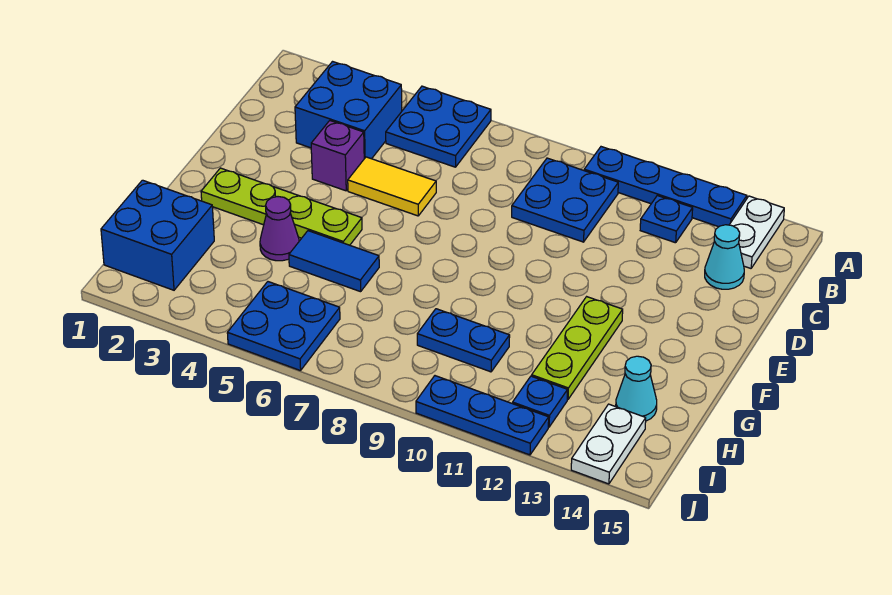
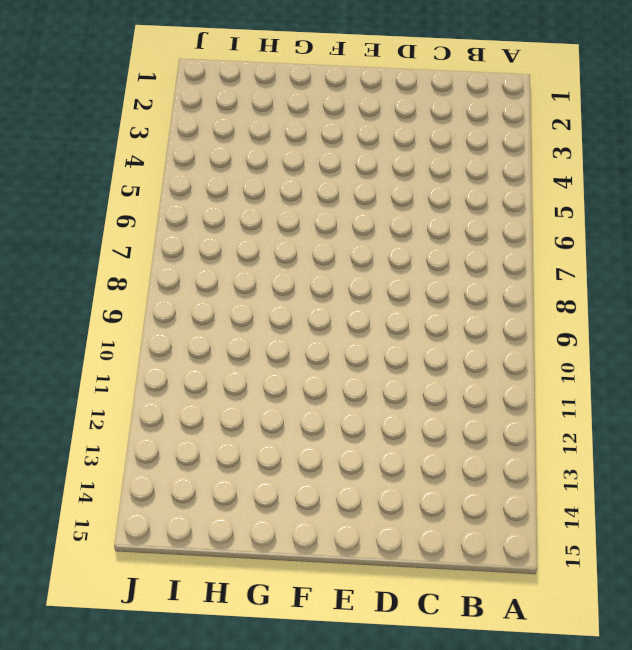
none -> blue plate A5:B6 level 1
none -> blue plate A10:A13 level 1
none -> white plate A14:B14 level 1

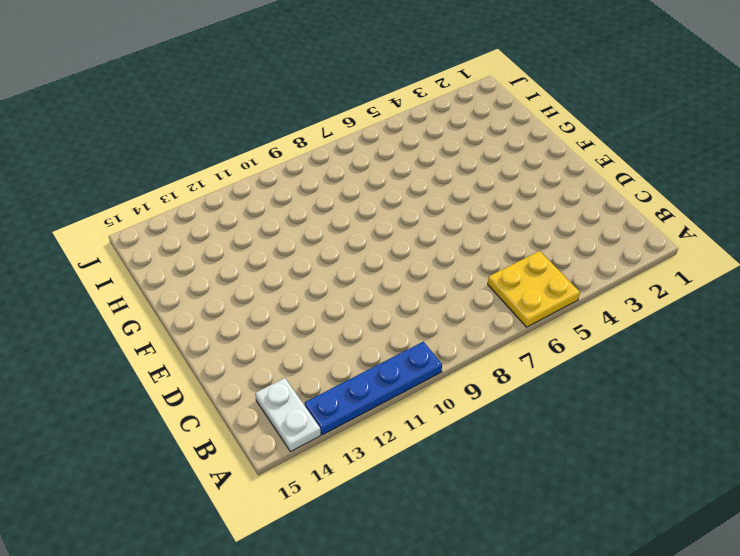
yellow plate A5:B6 level 1 -> blue plate A5:B6 level 1
none -> blue brick B3:C4 level 1
none -> blue plate B9:C10 level 1
none -> blue plate B12 level 1

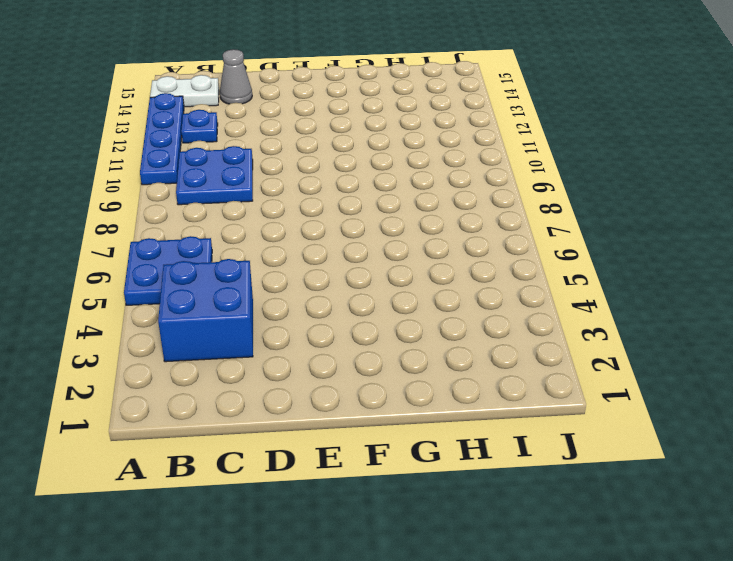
grey cone C14 level 1 -> cyan cone C14 level 1
none -> purple brick D4 level 1
none -> yellow tile D5:D6 level 1
none -> lime plate F2:F5 level 1

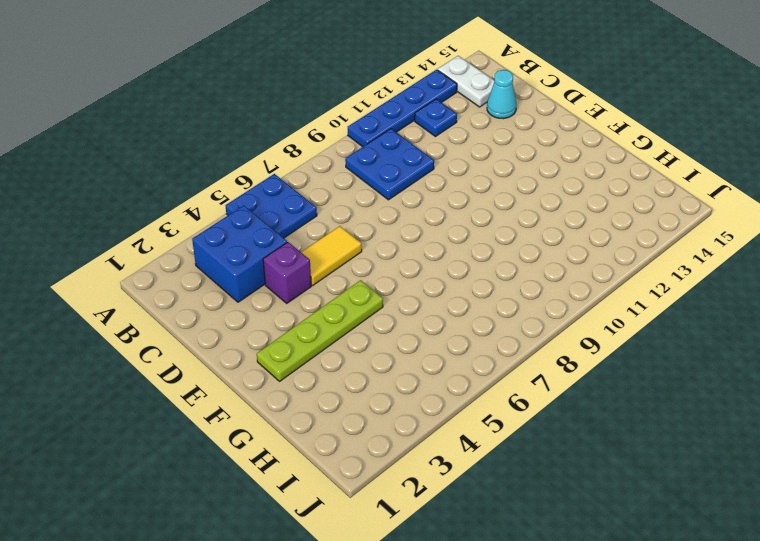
none -> lime plate F12:H12 level 1
none -> purple cone G4 level 1
none -> blue tile G5:G6 level 1

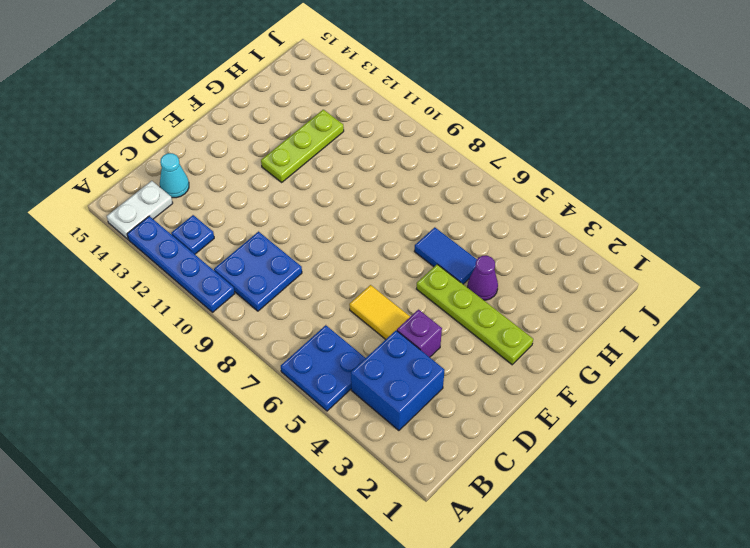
none -> blue brick H1:I2 level 1
none -> blue plate H9:H10 level 1
none -> cyan cone H14 level 1

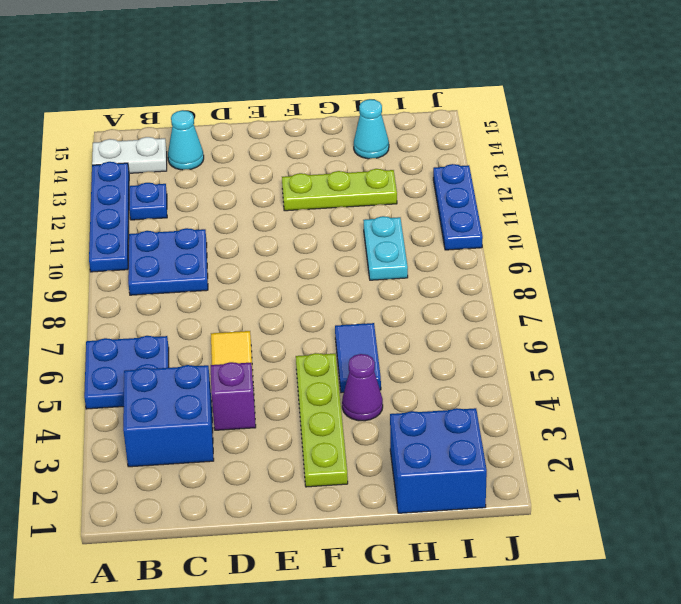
cyan plate H9:H10 level 1 -> blue plate H9:H10 level 1
none -> blue plate I5:J6 level 1
none -> blue plate I12 level 1
none -> white plate I14:J14 level 1

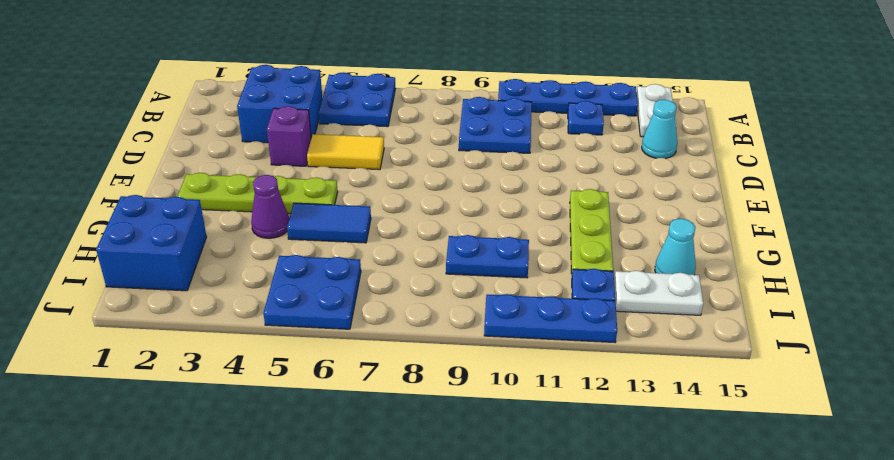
white plate I13:I14 level 1 -> white plate I14:J14 level 1

